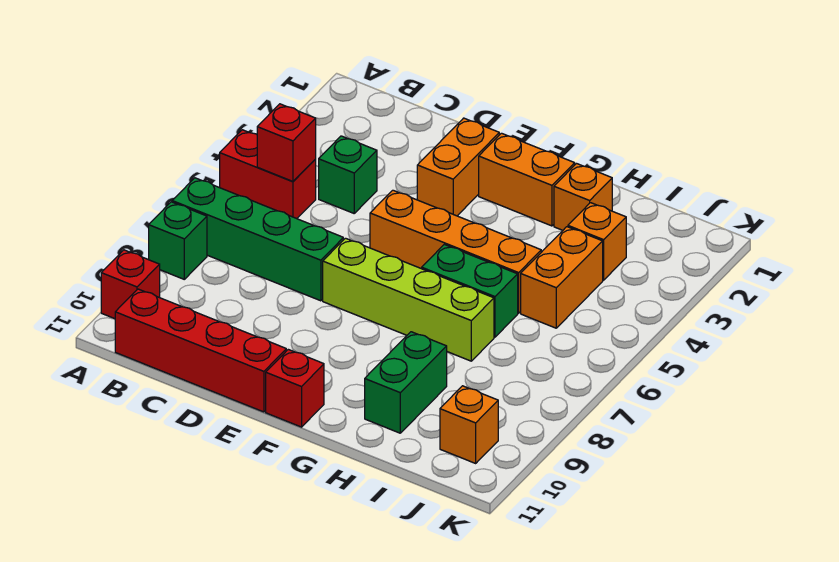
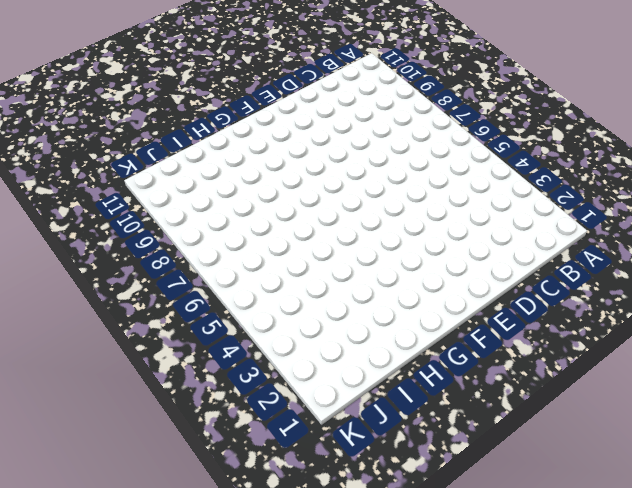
none -> red brick A5:B5 level 1
none -> green brick A7:D7 level 1
none -> green brick A8 level 1

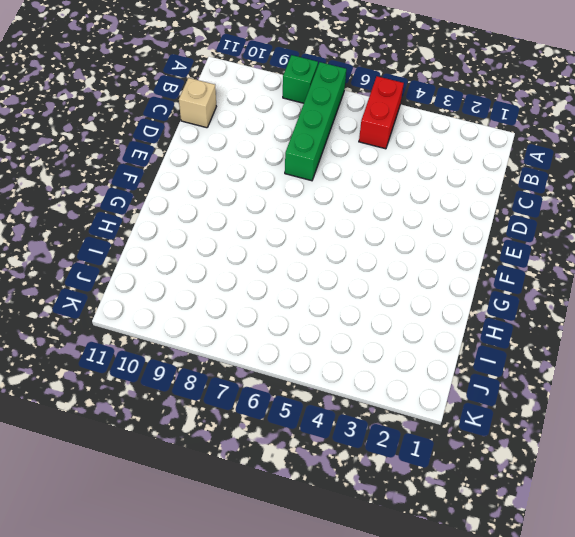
tan brick C11 level 1 -> red brick B11:E11 level 1
none -> red brick A10 level 1
none -> green brick C4 level 1
none -> orange brick E2:E3 level 1

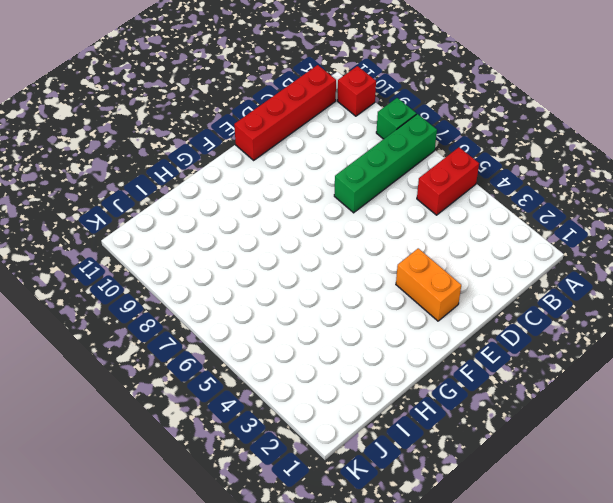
none -> green brick C4 level 1
none -> orange brick E5:H5 level 1
none -> lime brick E7:H7 level 1

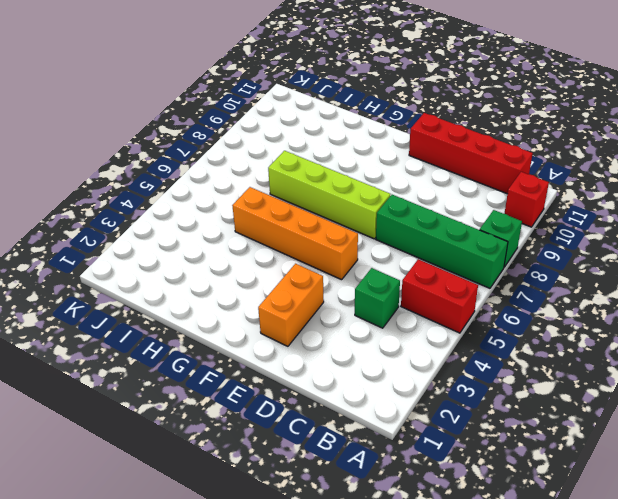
none -> orange brick F2:G2 level 1
none -> red brick F11 level 1
none -> green brick G6:H6 level 1

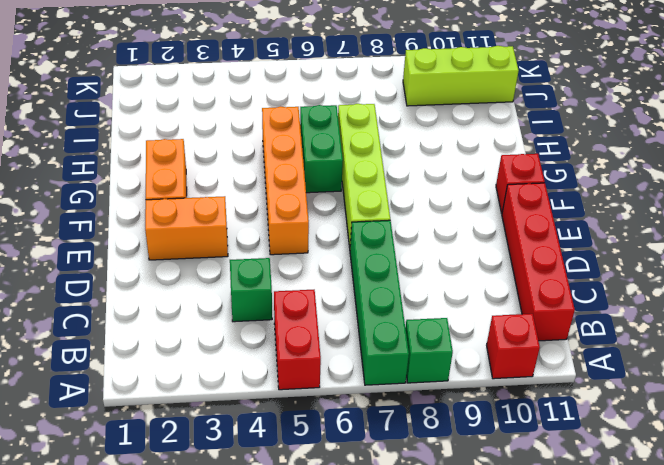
lime brick J9:J11 level 1 -> orange brick J10 level 1
none -> orange brick H2 level 1
none -> green brick H9:H10 level 1
none -> orange brick I3 level 1

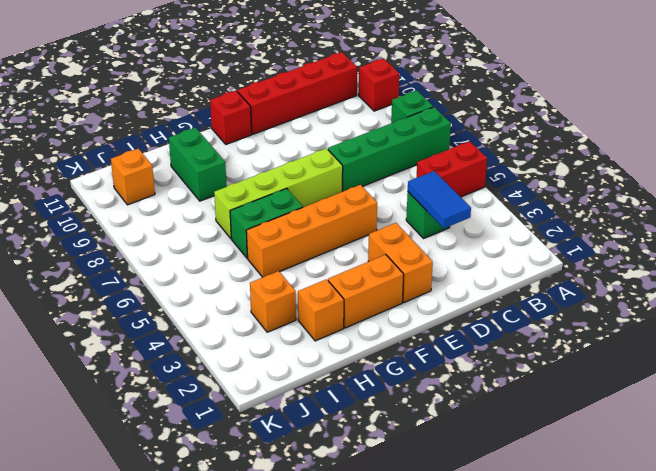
blue tile C3:C4 level 2 -> none
none -> orange brick I4:I5 level 1
none -> red brick B5 level 2

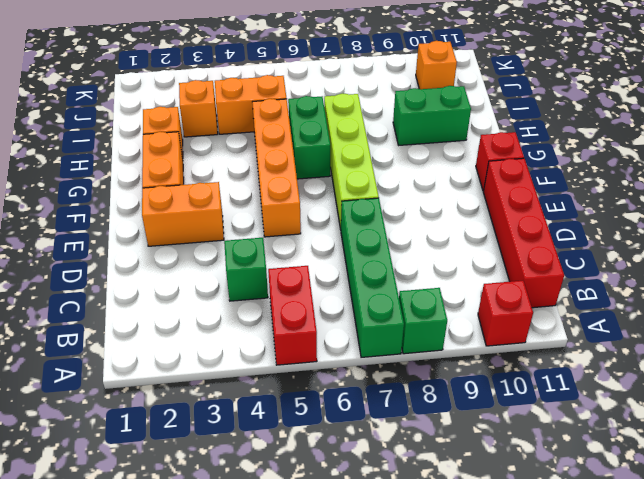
none -> red brick B5 level 2

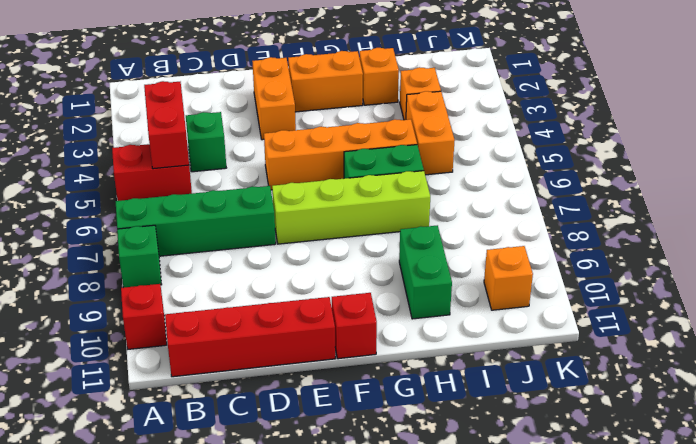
red brick B4:B5 level 2 -> red brick B5 level 2

